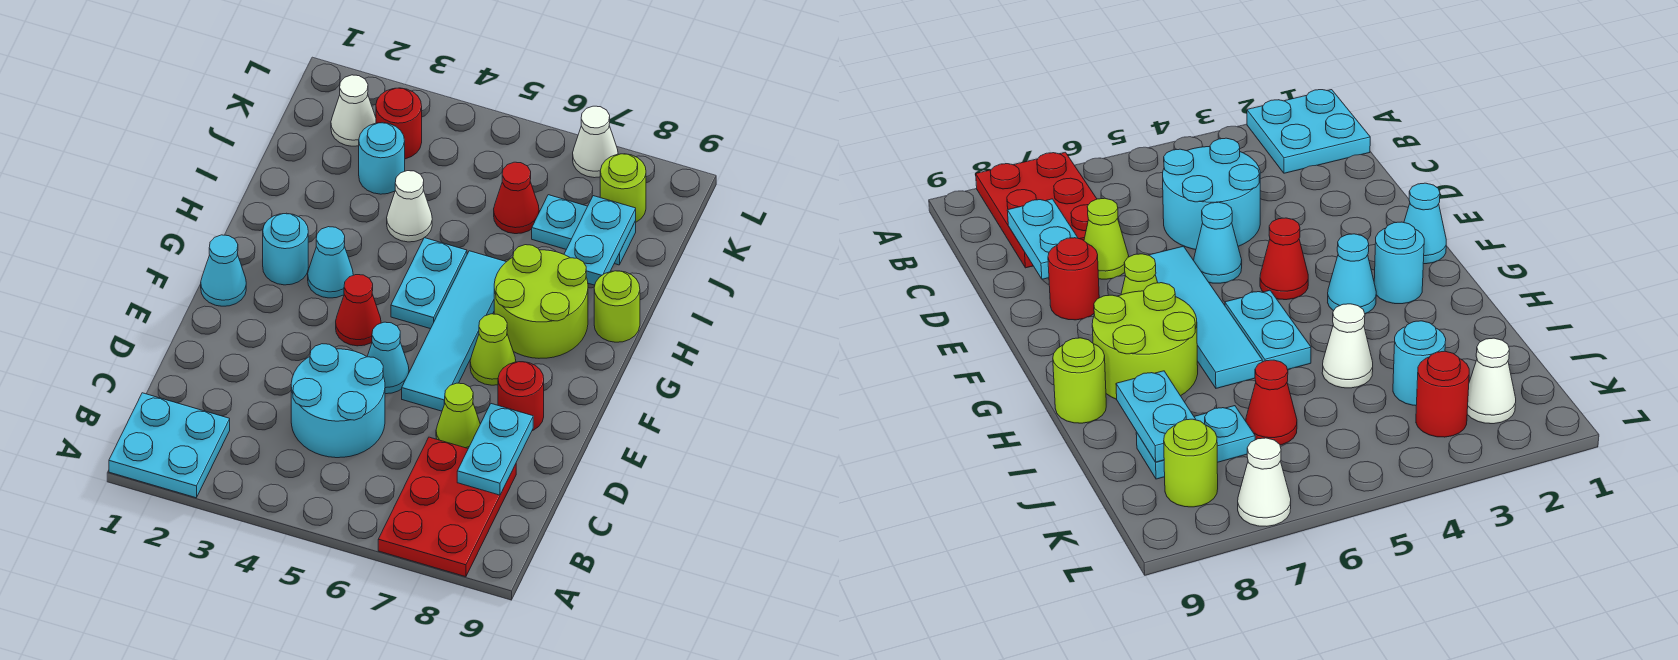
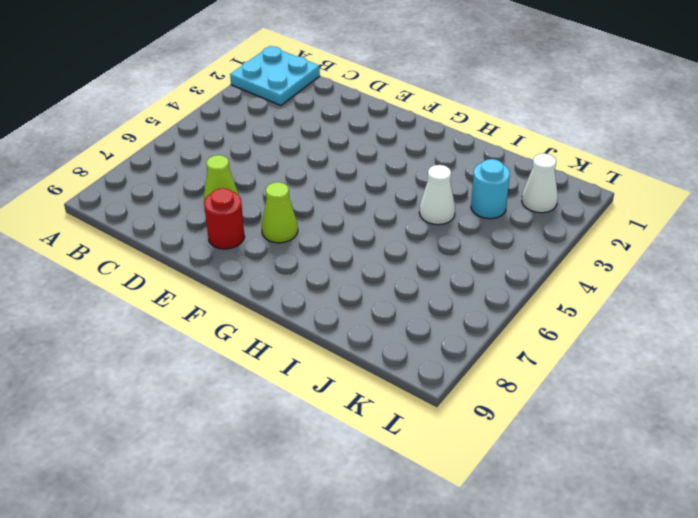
none -> red plate A7:C8 level 1
none -> cyan round brick C4:D5 level 1
none -> cyan cone E5 level 1

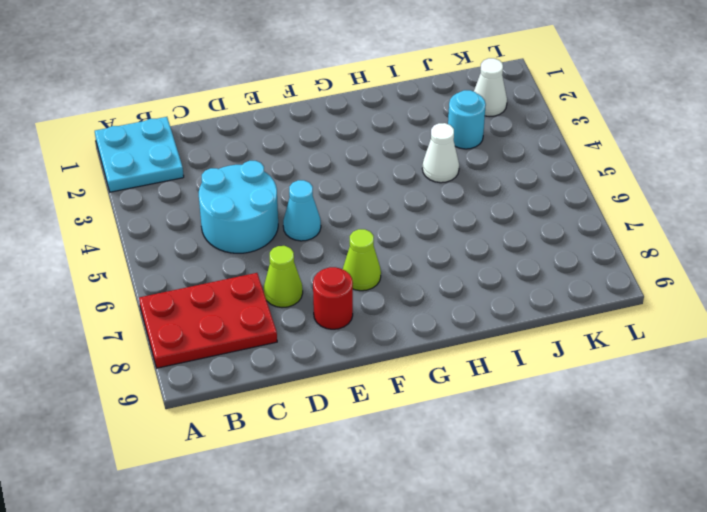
none -> cyan tile E6:H6 level 1
none -> cyan cone F1 level 1
none -> red cone F4 level 1

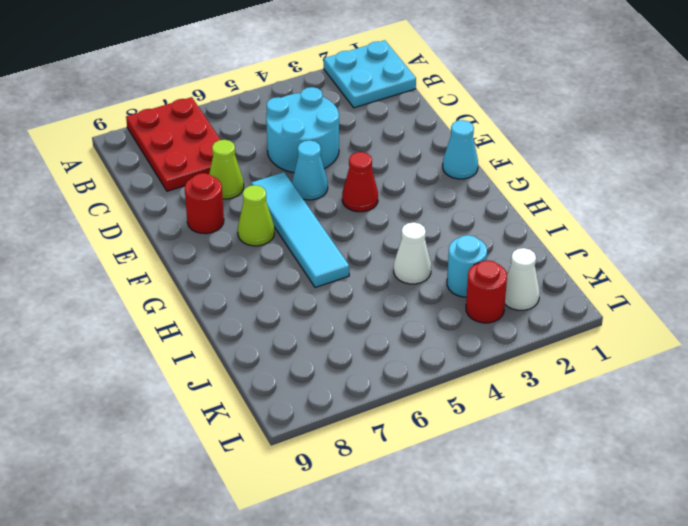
none -> cyan round brick G2 level 1
none -> cyan cone G3 level 1
none -> cyan plate G5:H5 level 1

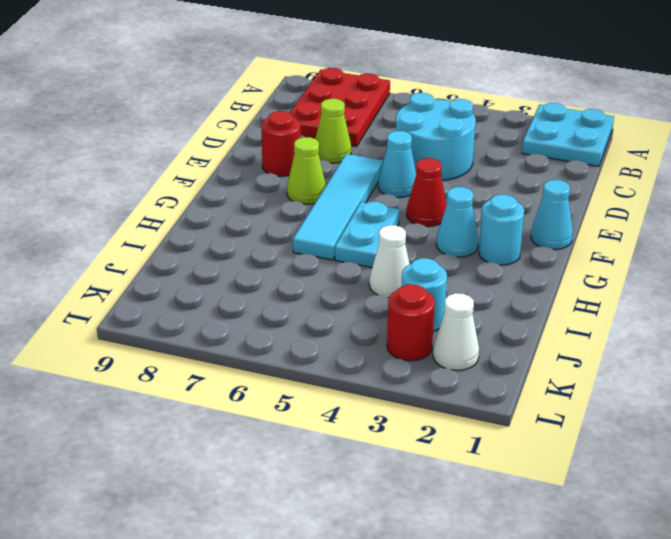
none -> lime round brick G7:H8 level 1
none -> lime round brick H9 level 1
none -> red cone J6 level 1

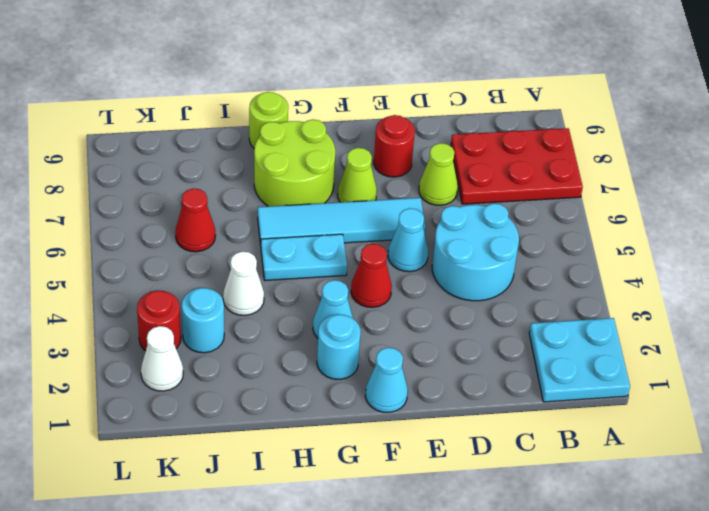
none -> cyan plate J7:J8 level 1
none -> lime round brick K8 level 1
none -> white cone L7 level 1

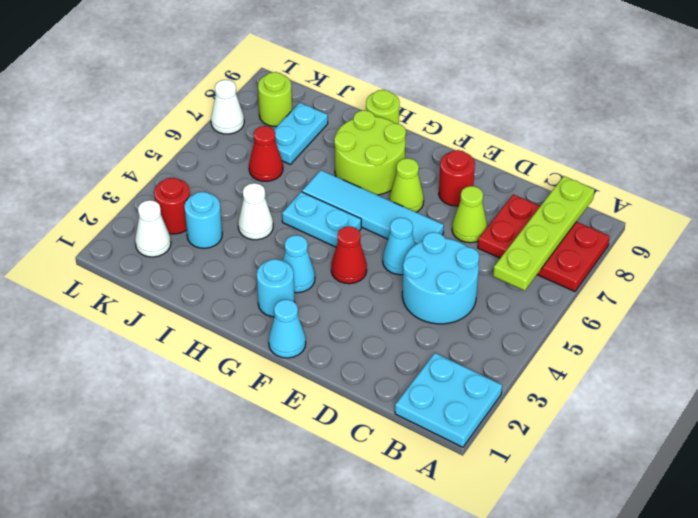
lime plate B6:B9 level 2 -> none
none -> cyan plate C8:D8 level 2
none -> cyan plate I8:J8 level 2

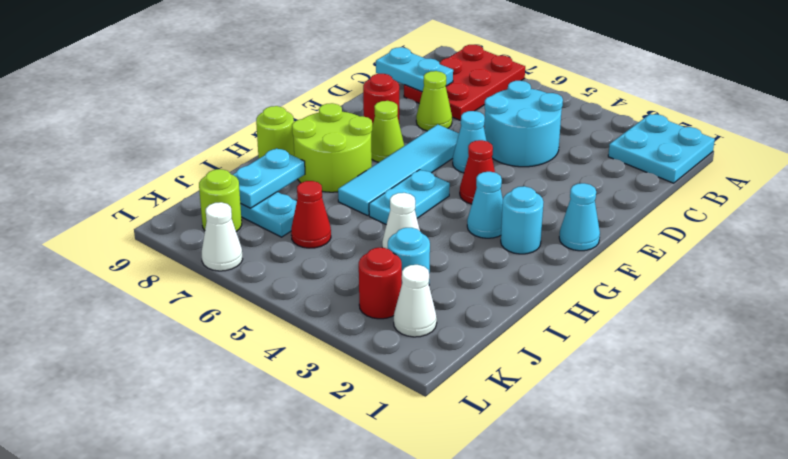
cyan plate C8:C9 level 2 -> cyan plate C8:D8 level 2

